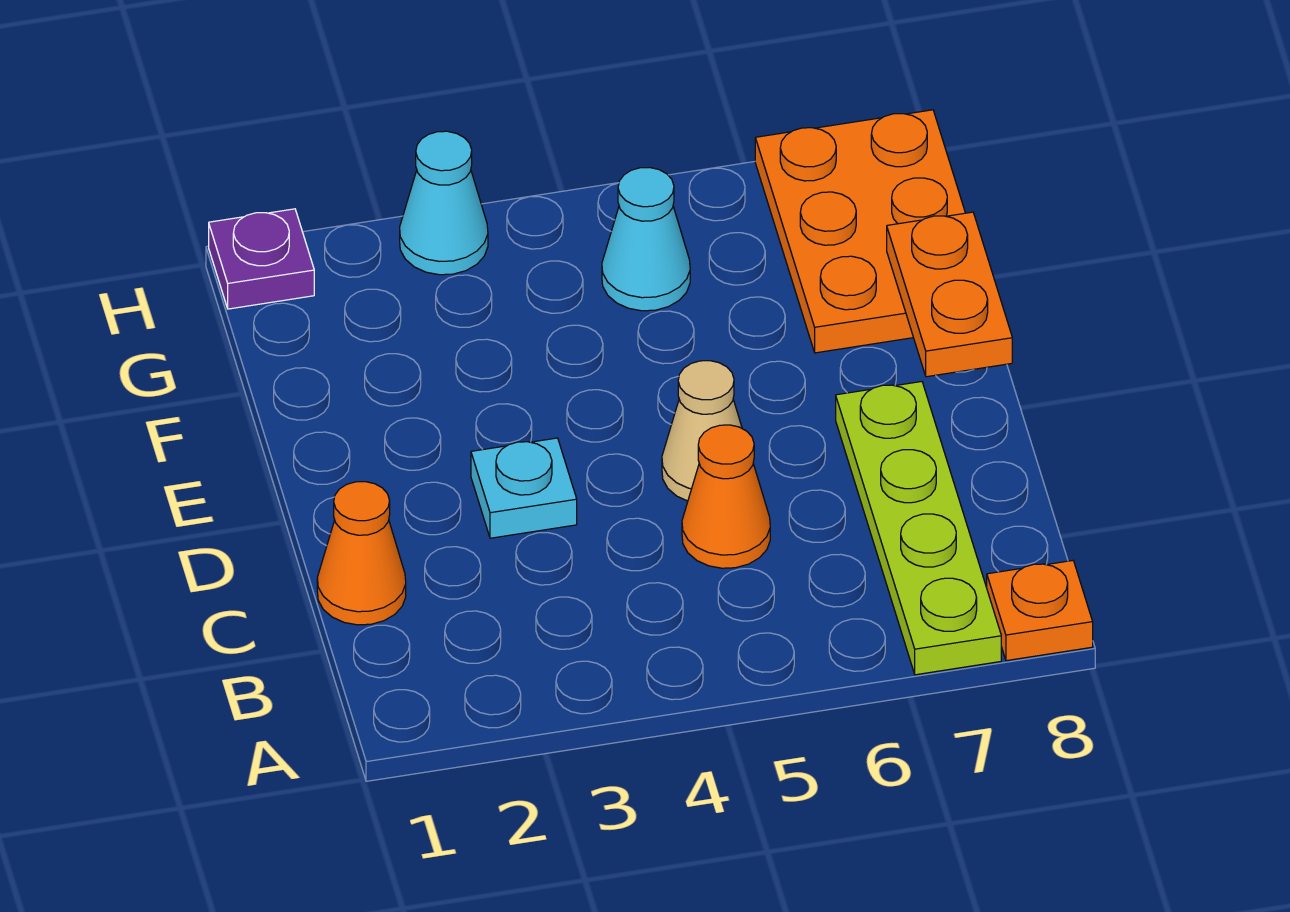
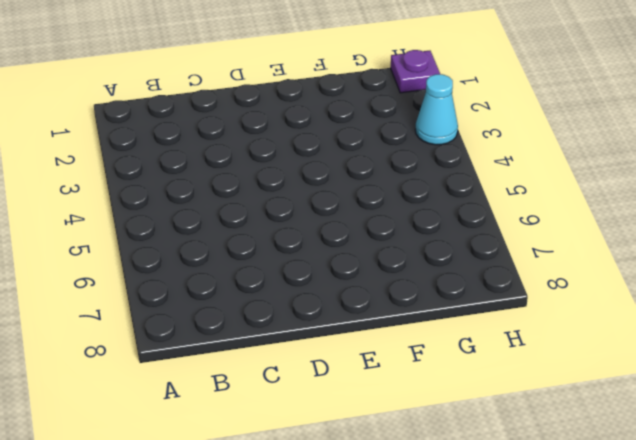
none -> lime plate A7:D7 level 1
none -> orange plate A8 level 1

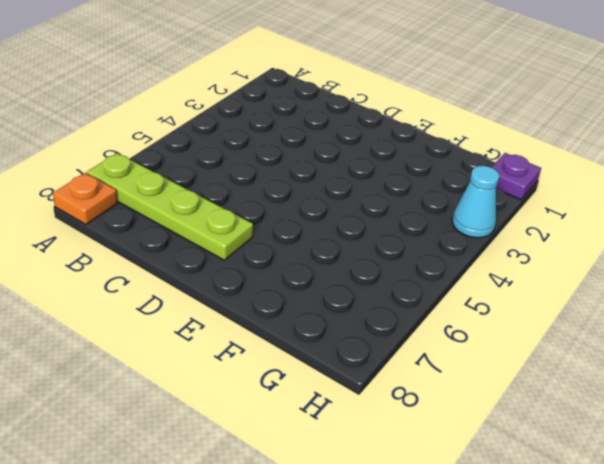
none -> orange cone C1 level 1
none -> orange cone C5 level 1

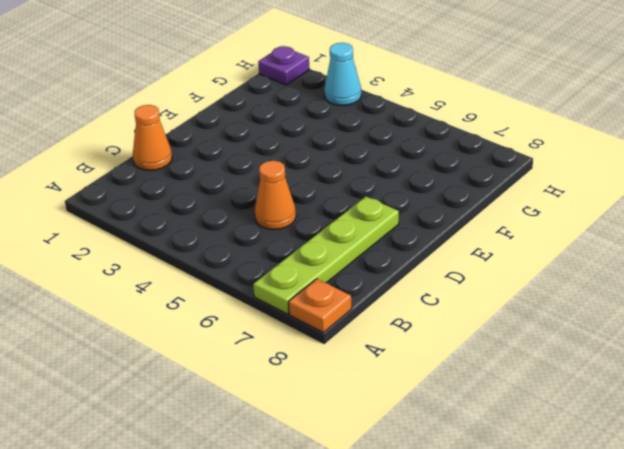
none -> cyan plate D3 level 1
none -> tan cone D5 level 1

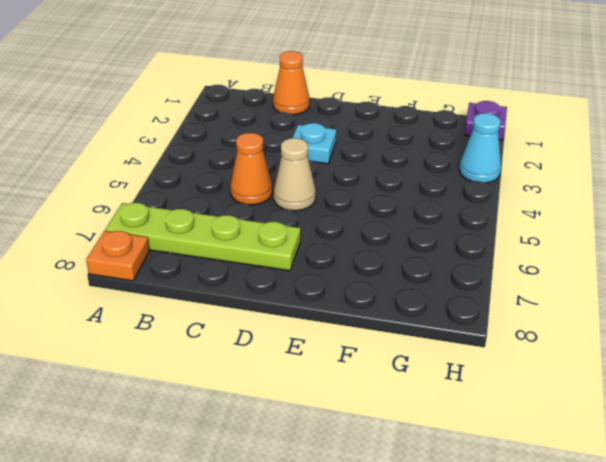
none -> orange plate F7:H8 level 1
none -> cyan cone G5 level 1

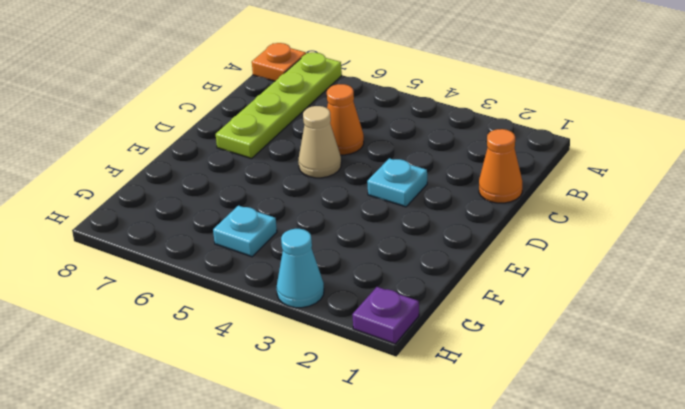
cyan plate G5 level 1 -> cyan cone G5 level 1
none -> orange plate F7:H8 level 1
none -> orange plate E8:F8 level 2

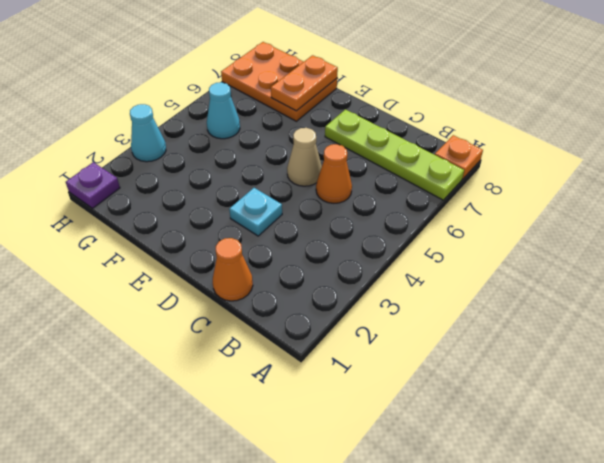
orange plate F7:F8 level 2 -> orange plate E8:F8 level 2

